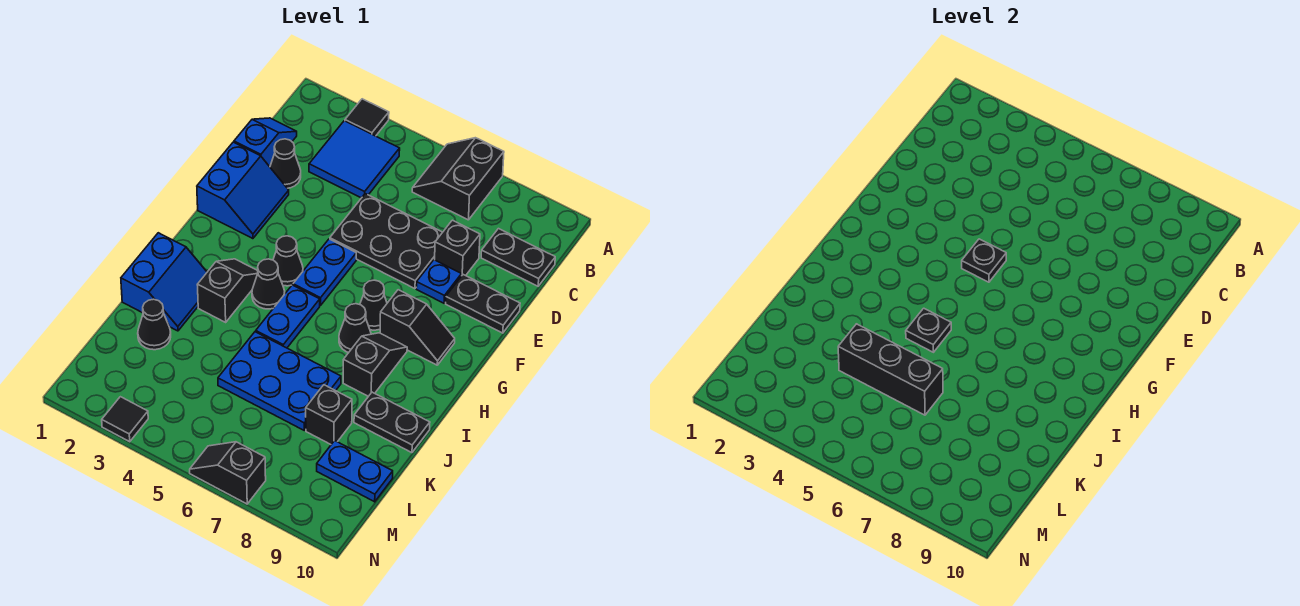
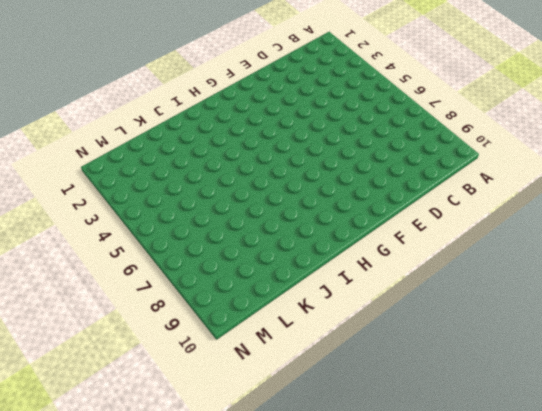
none -> black tile A3 level 1
none -> black slope A6:B7 level 1 top 7
none -> blue tile B3:C4 level 1
none -> blue slope C1:D1 level 1 top D

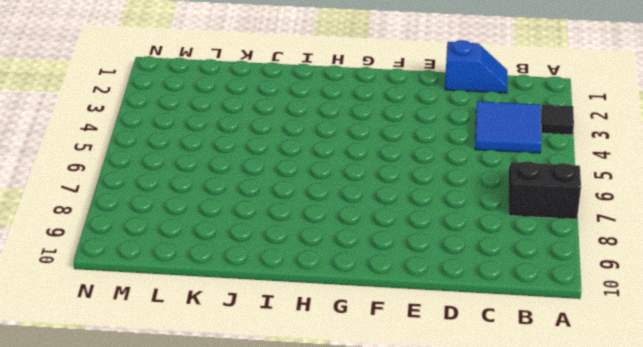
none -> black plate C9:C10 level 1
none -> black cone D2 level 1
none -> black plate D5:E7 level 1
none -> black brick D8 level 1

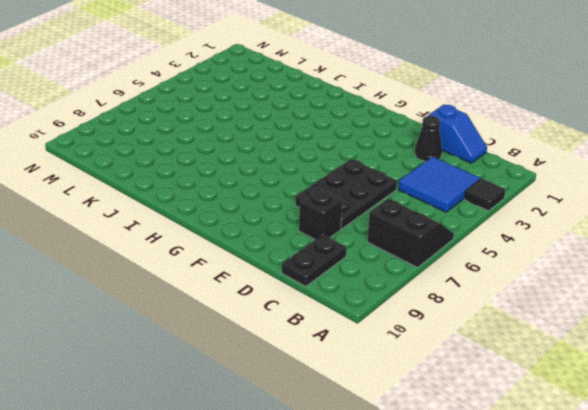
none -> blue slope E1:F2 level 1 top 1
none -> blue plate E8 level 1
none -> black plate E9:E10 level 1
none -> blue plate F5:G5 level 1

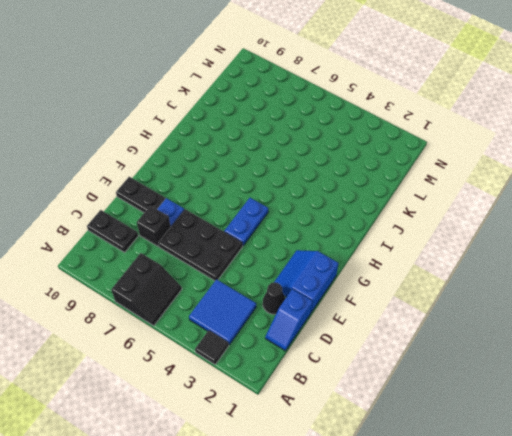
none -> black cone G4 level 1
none -> black cone G7 level 1
none -> black slope G8:G9 level 1 top 8
none -> black slope H3:I3 level 1 top I

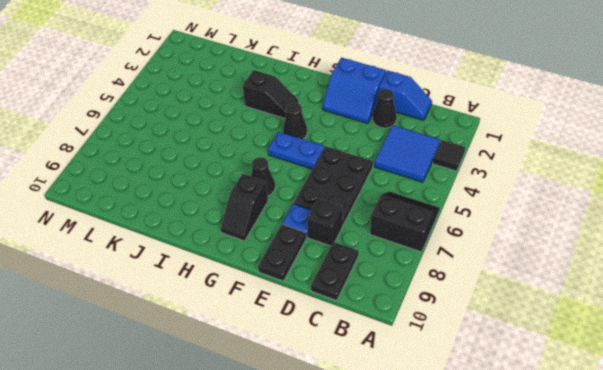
none -> black cone H4 level 1
none -> blue plate H5:I5 level 1
none -> black cone H7 level 1
none -> black slope H8:I8 level 1 top I

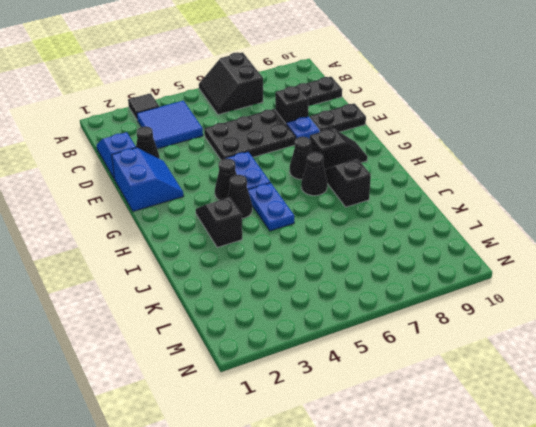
none -> blue slope I1:J2 level 1 top 1
none -> blue plate J5:K7 level 1
none -> black plate J9:J10 level 1
none -> black cone K2 level 1

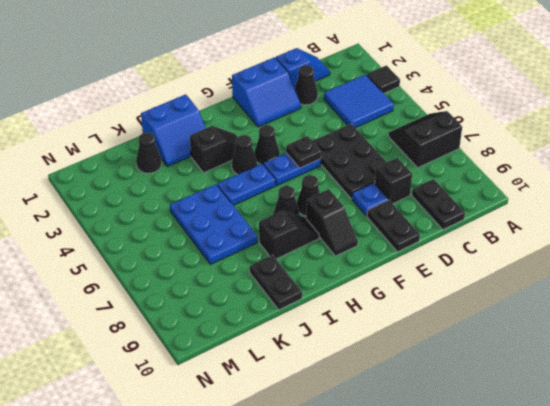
none -> black brick K8 level 1
none -> blue plate L9:L10 level 1
none -> black tile N3 level 1
none -> black slope N6:N7 level 1 top 7

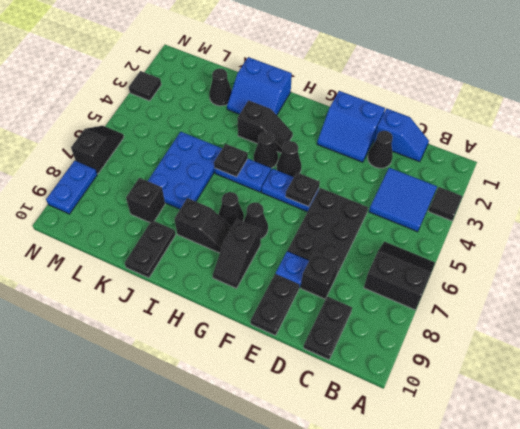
blue plate N8:N9 level 1 -> blue plate L9:L10 level 1
none -> black brick K4:K6 level 2

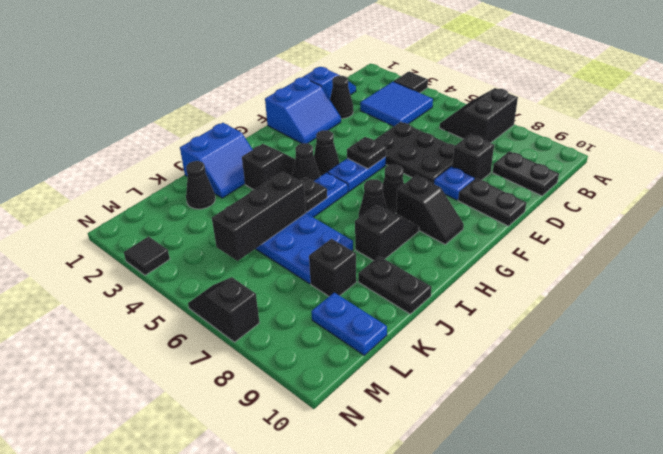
black brick J5:L5 level 2 -> black brick K4:K6 level 2

